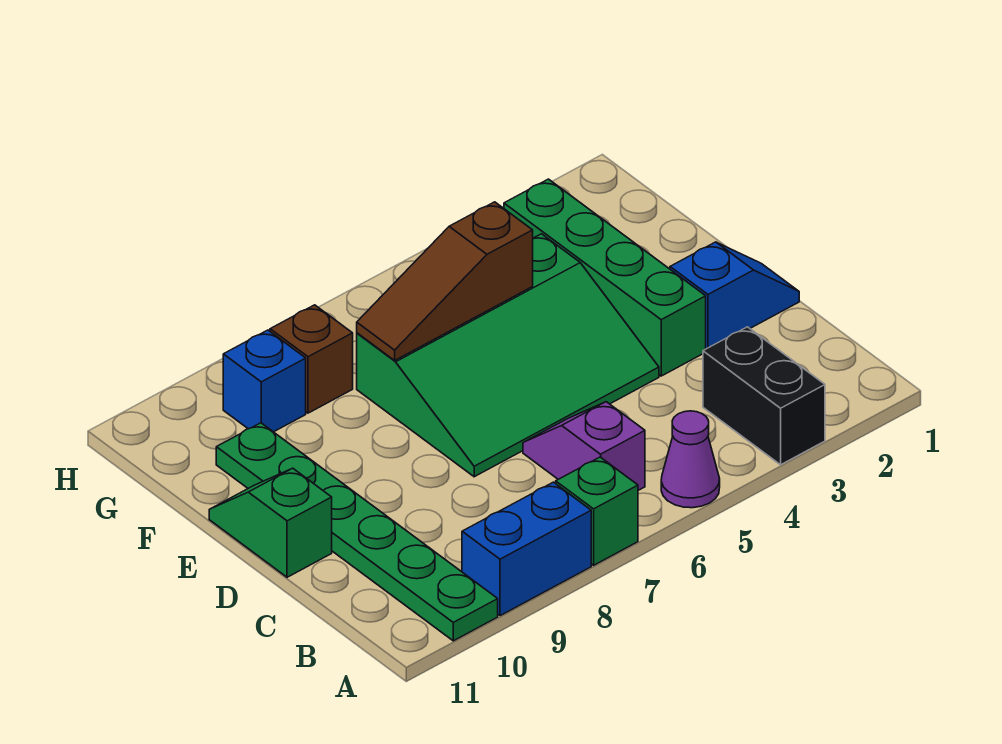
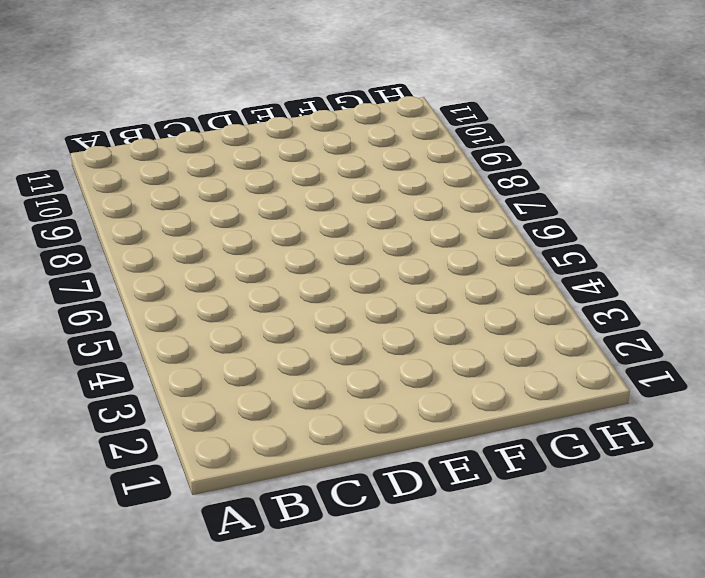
none -> black brick A3:B3 level 1
none -> purple cone A5 level 1
none -> green brick A7 level 1

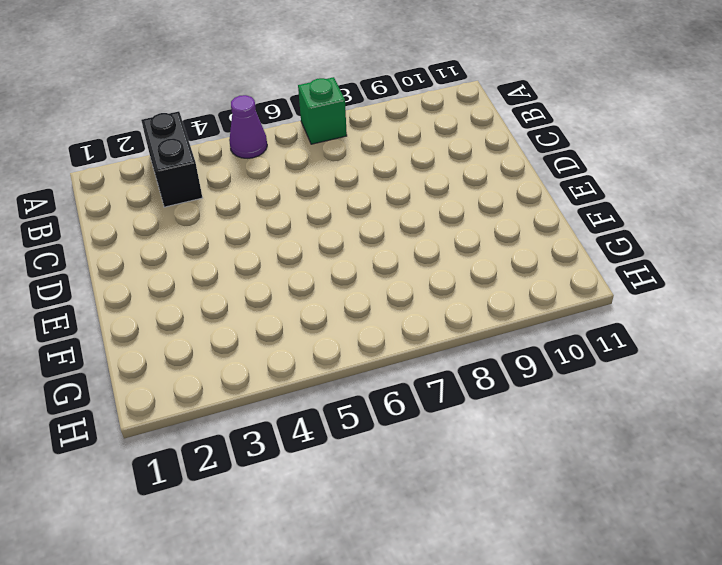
none -> blue brick A8:A9 level 1
none -> green plate A10:F10 level 1
none -> purple slope B6:C6 level 1 top B

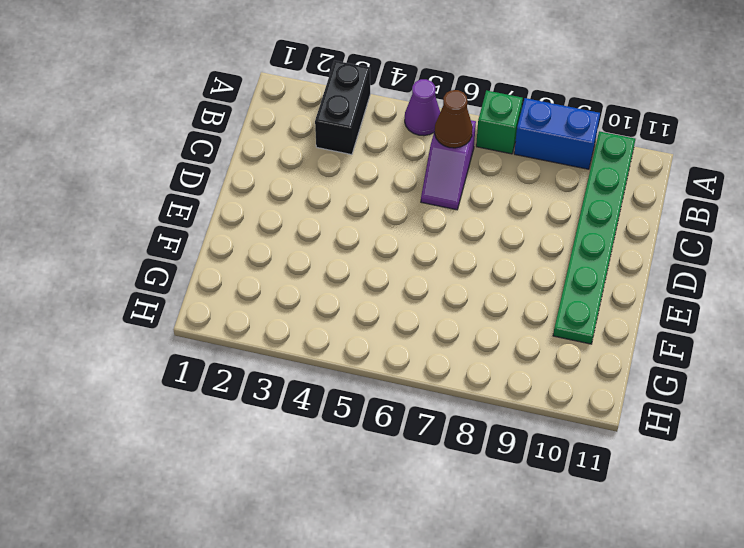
brown cone B6 level 2 -> none
none -> blue slope D1:D2 level 1 top 2
none -> green brick D3:G3 level 1
none -> green slope D4:F7 level 1 top F

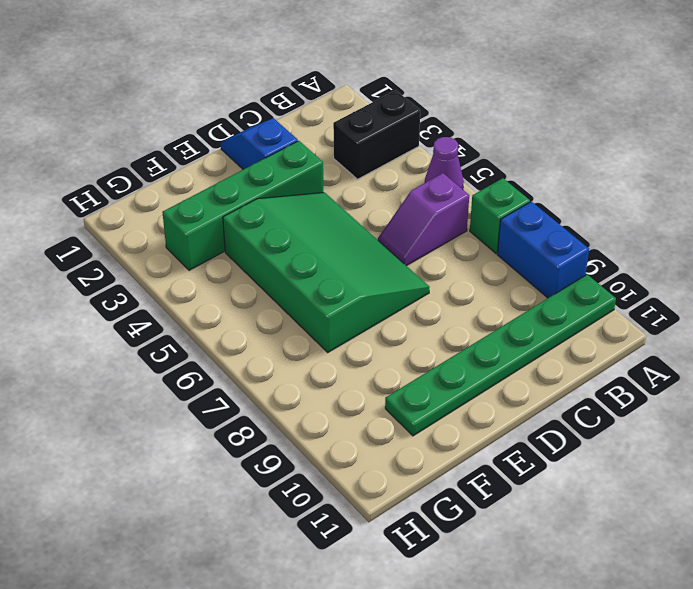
none -> green slope D11:E11 level 1 top D
none -> brown brick G8 level 1
none -> blue brick G9 level 1

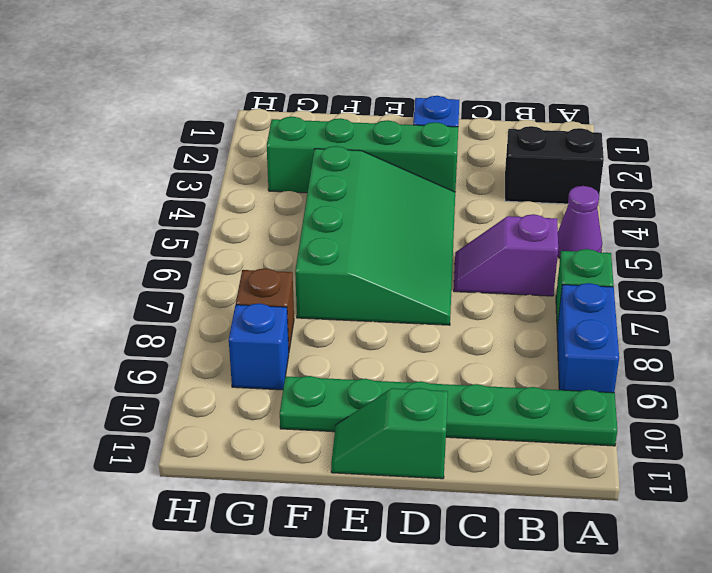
none -> brown slope F5:F7 level 2 top 5

